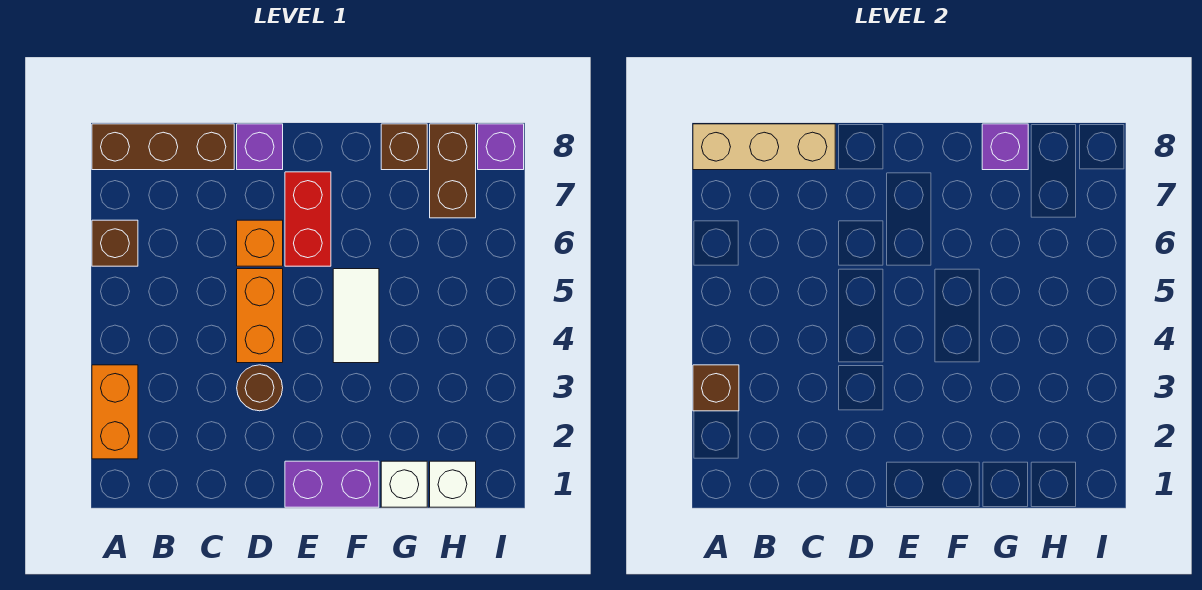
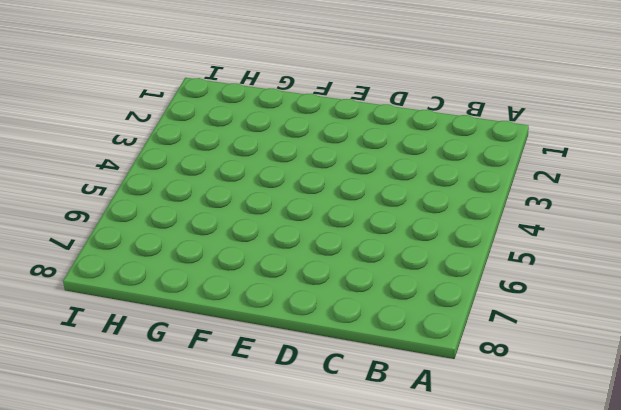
none -> orange brick A2:A3 level 1
none -> brown brick A6 level 1
none -> brown brick A8:C8 level 1

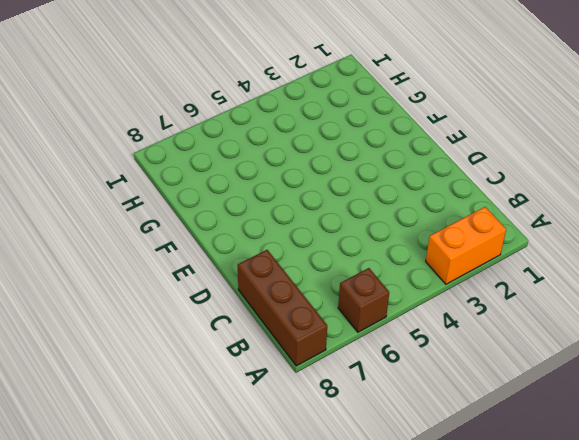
none -> brown round brick D3 level 1
none -> orange brick D4:D5 level 1
none -> orange brick D6 level 1

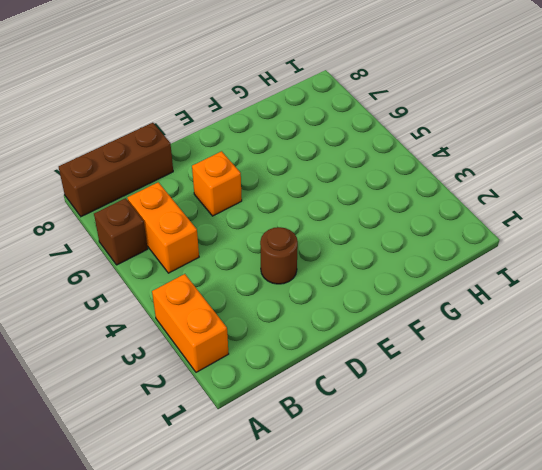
orange brick B5:B6 level 1 -> orange brick D4:D5 level 1
none -> purple brick D8 level 1
none -> purple brick E1:F1 level 1
none -> red brick E6:E7 level 1

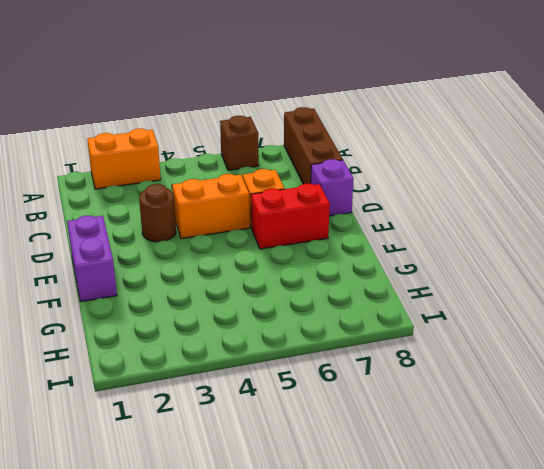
none -> white tile F4:F5 level 1
none -> white brick G1 level 1
none -> brown brick G8 level 1

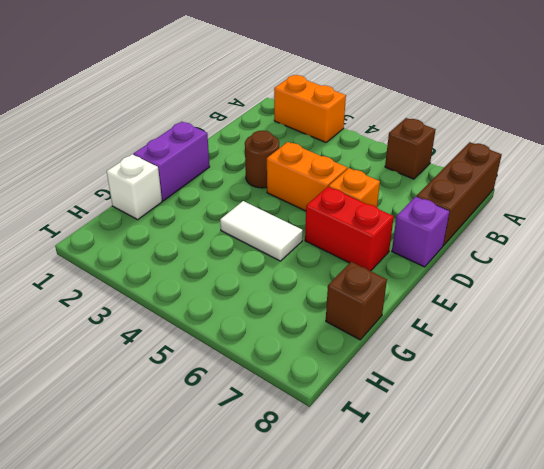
none -> white brick H1 level 1
none -> brown brick H7:H8 level 1
none -> purple brick I8 level 1

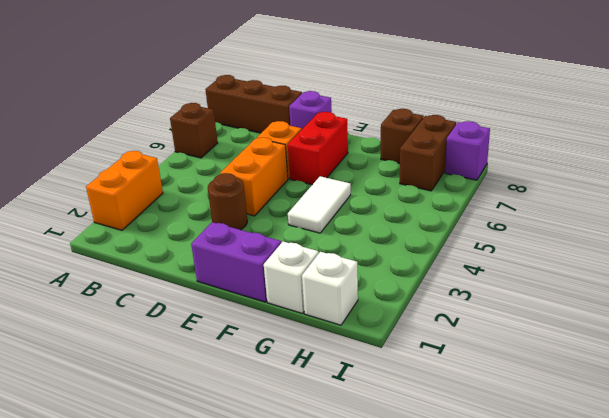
none -> brown brick A3 level 2
none -> tan brick A8:C8 level 2
none -> purple brick G8 level 2

